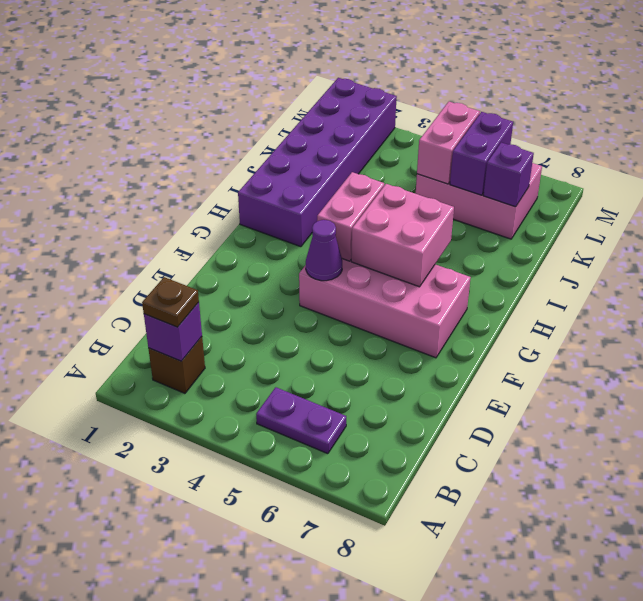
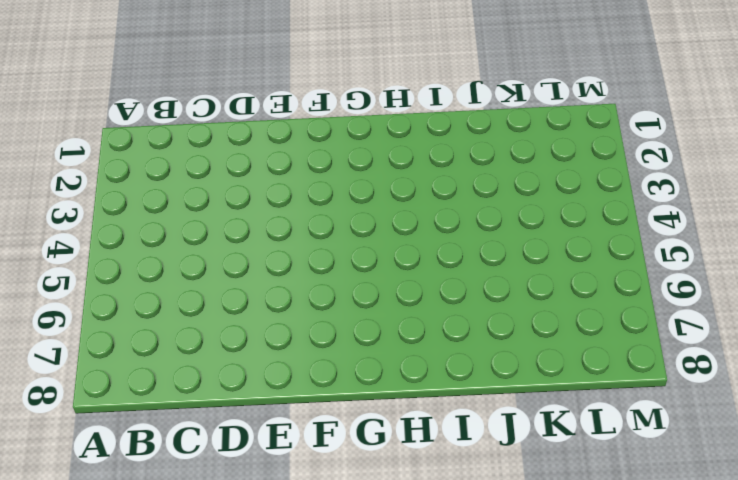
none -> brown brick B2 level 1
none -> purple plate B5:B6 level 1
none -> pink brick F4:G7 level 1

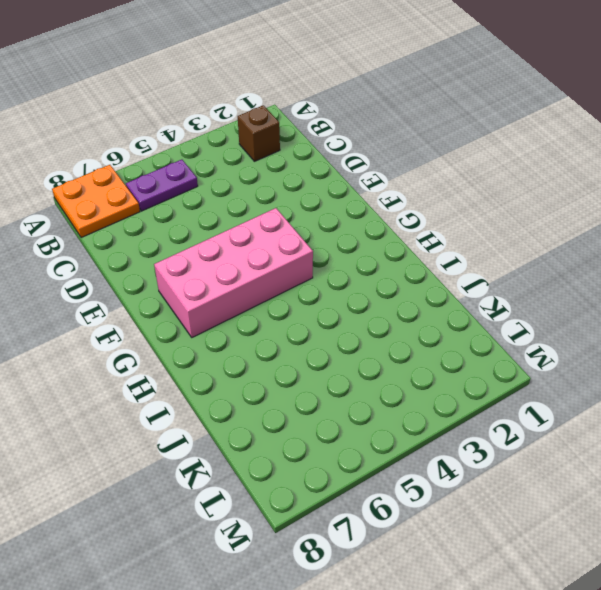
orange plate A7:B8 level 1 -> none
none -> purple brick H1:M2 level 1
none -> pink brick K5:L7 level 1
none -> purple brick B2 level 2

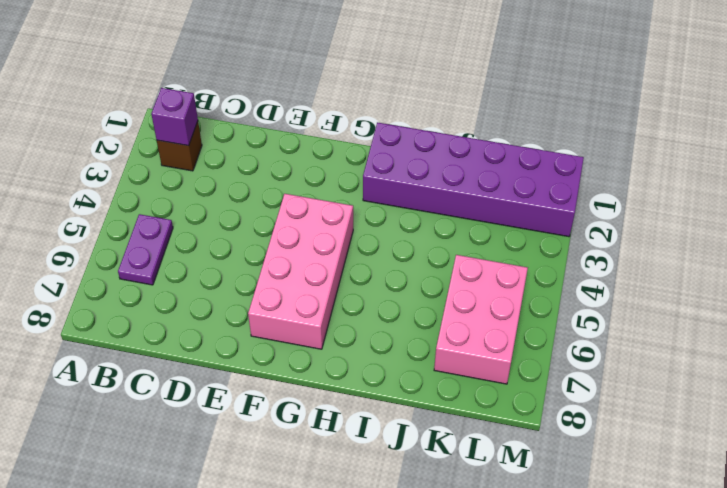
none -> purple cone F4 level 2
none -> pink brick G4:H4 level 2
none -> pink brick G5:H6 level 2

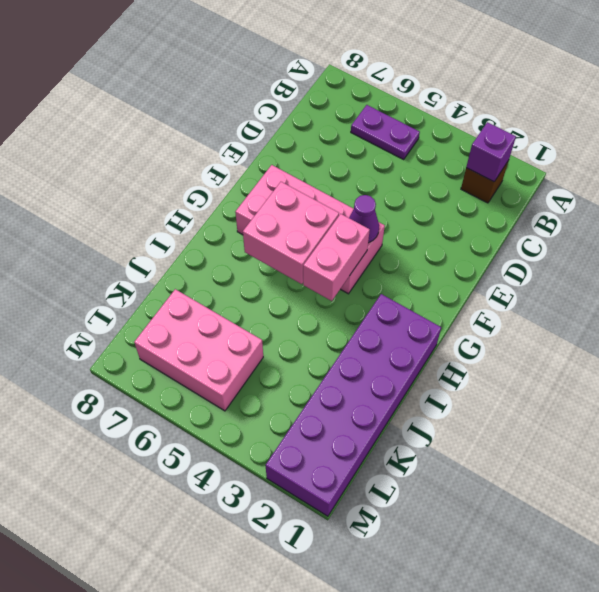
none -> pink brick K5:L5 level 2
none -> purple brick K6:L6 level 2
none -> purple brick K7 level 2

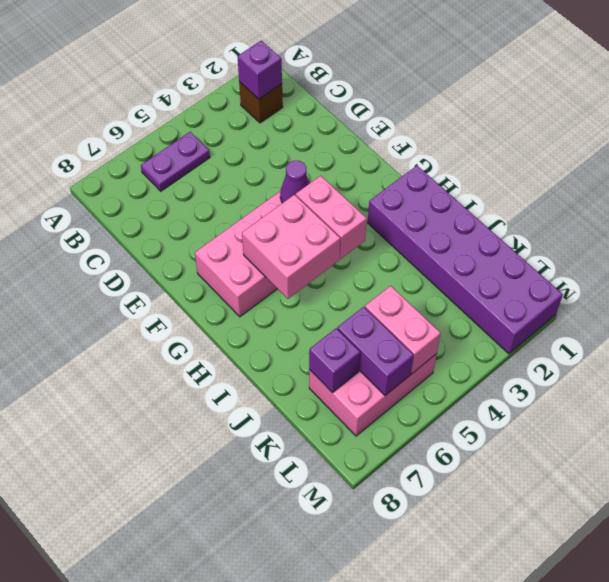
none -> brown plate B2 level 3

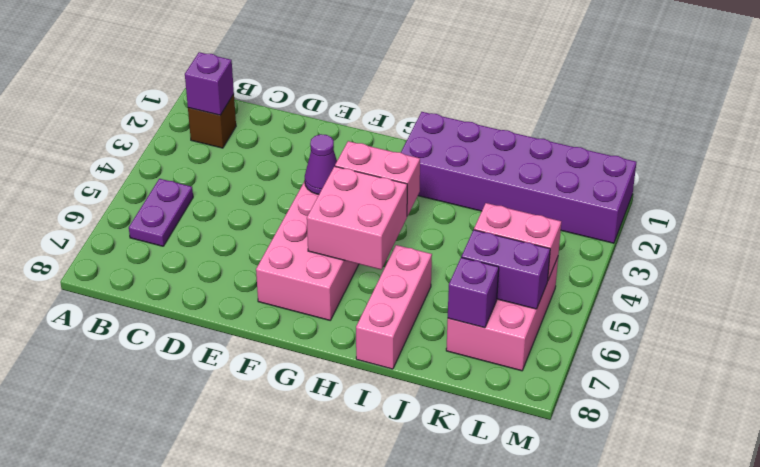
pink brick I6:I8 level 1 -> none
none -> brown plate B2 level 3

